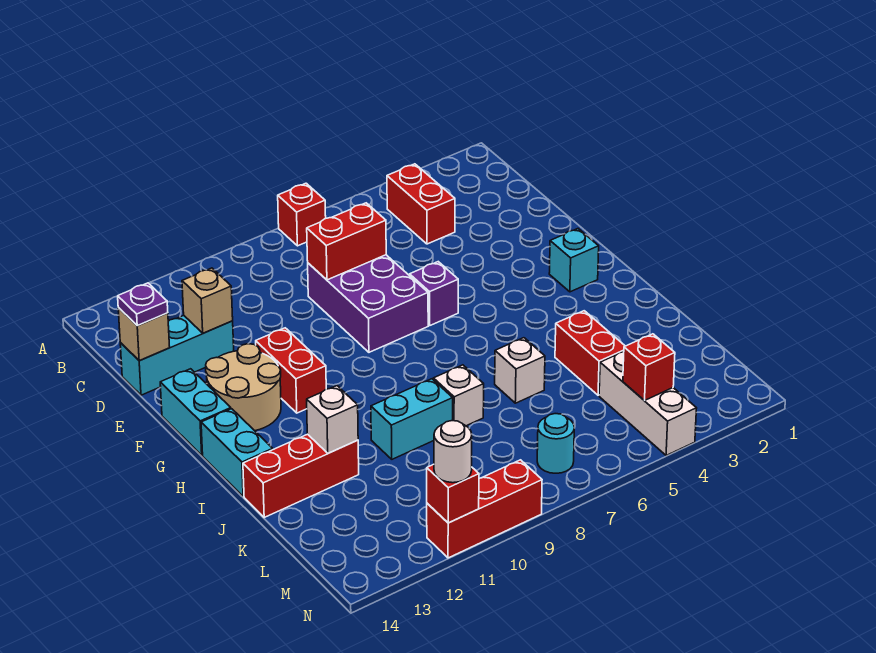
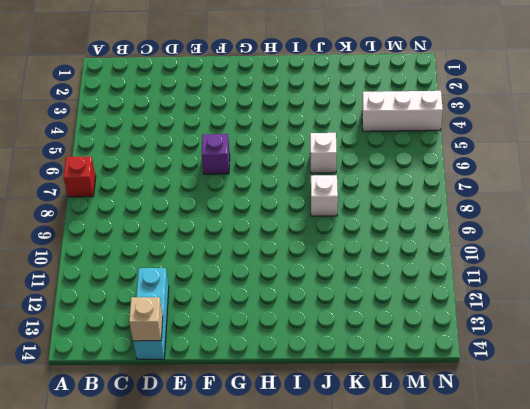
none -> red brick B4:C4 level 1
none -> purple brick D7:F8 level 1
none -> red brick F11:G11 level 1

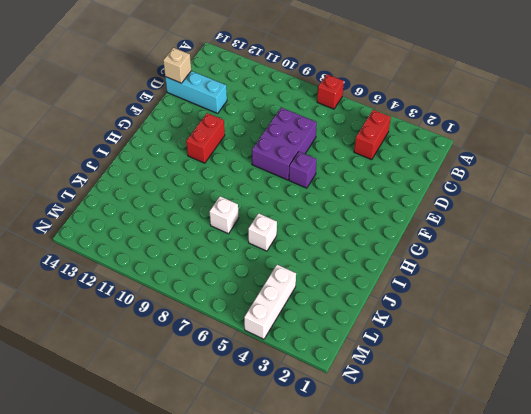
none -> tan round brick F12:G13 level 1
none -> cyan brick F14:G14 level 1
none -> cyan brick G2 level 1

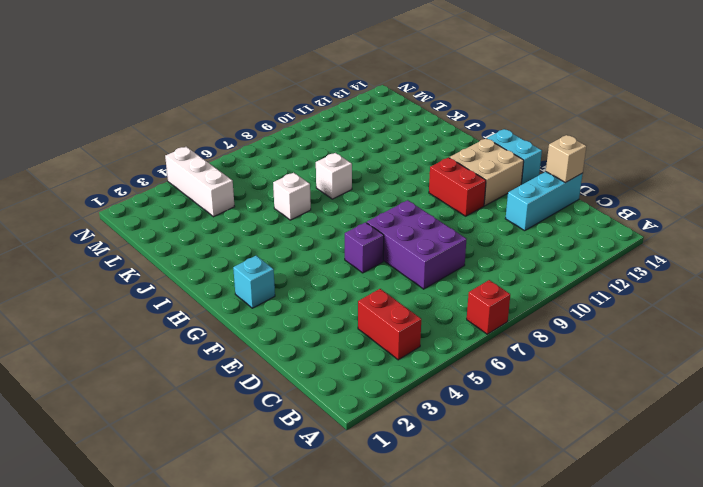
tan brick F12:G13 level 1 -> tan round brick F12:G13 level 1
none -> cyan brick H14:I14 level 1
none -> red brick J4:K4 level 1
none -> cyan brick J9:J10 level 1

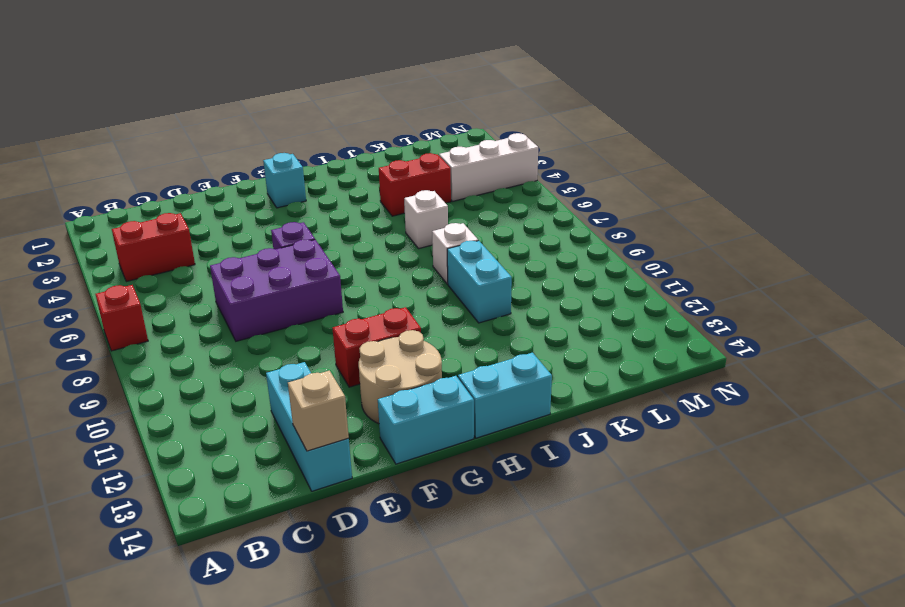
none -> red brick J12:J14 level 1
none -> cyan round brick M7 level 1
none -> red brick N9:N11 level 1

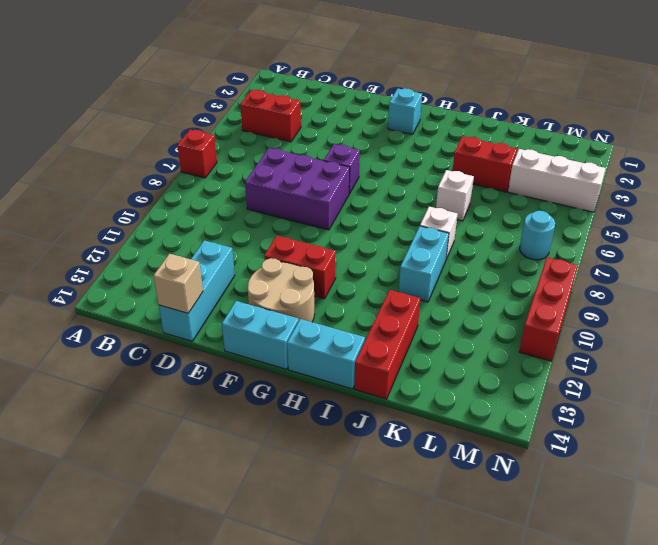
none -> red brick D7:D8 level 2
none -> tan brick D12 level 2
none -> white brick J12 level 2

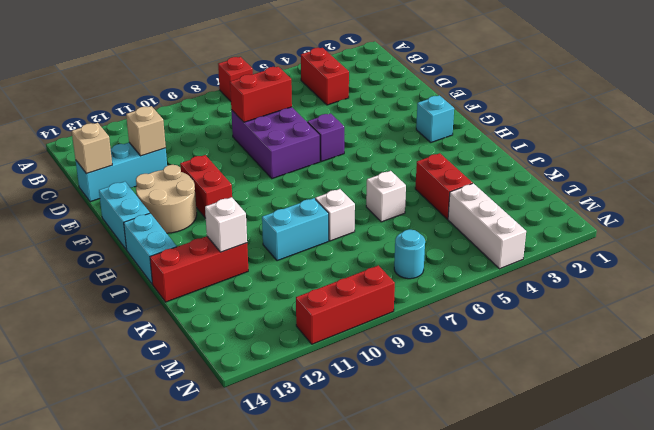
none -> red brick M4 level 2
none -> red brick N11 level 2
none -> purple plate D14 level 3

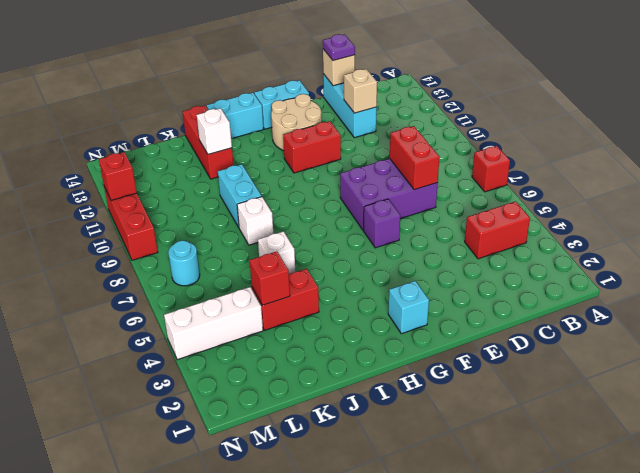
red brick K4 level 2 -> red brick M4 level 2
none -> white round brick N11 level 3

